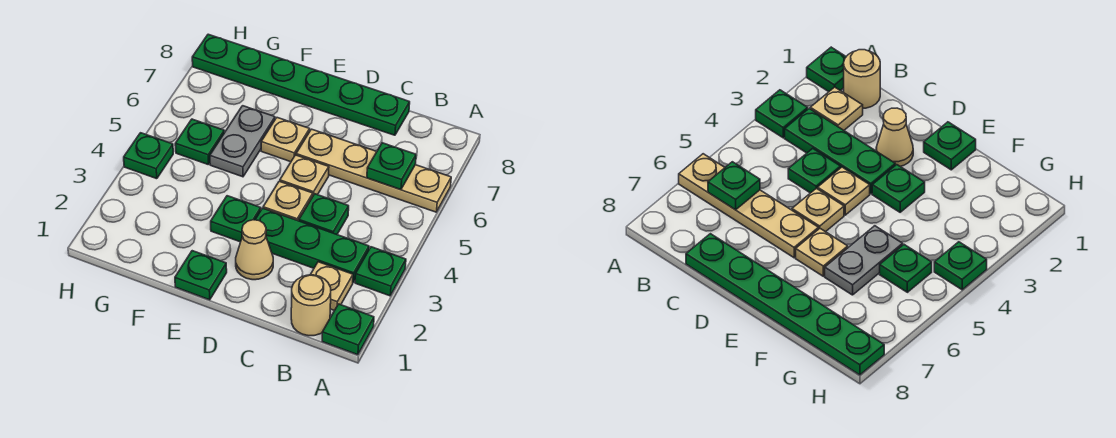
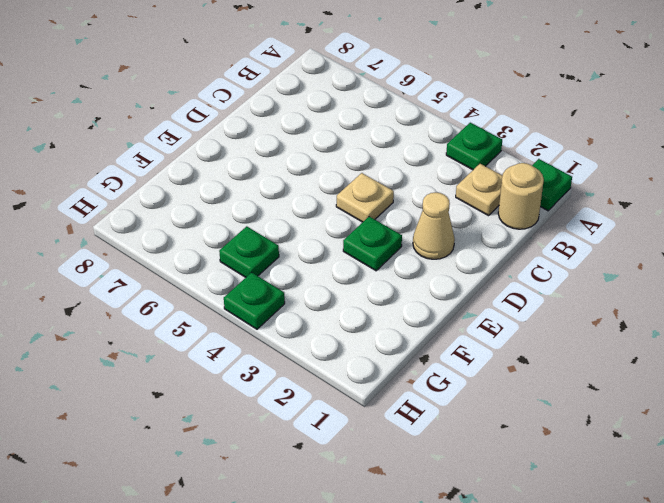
none -> tan plate A6:D6 level 1
none -> green plate B3:D3 level 1
none -> green plate C4 level 1

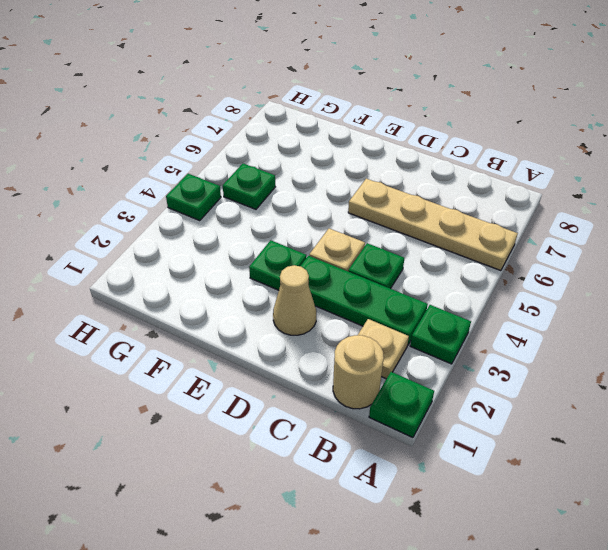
none -> green plate C8:H8 level 1
none -> tan plate D5 level 1
none -> green plate E1 level 1

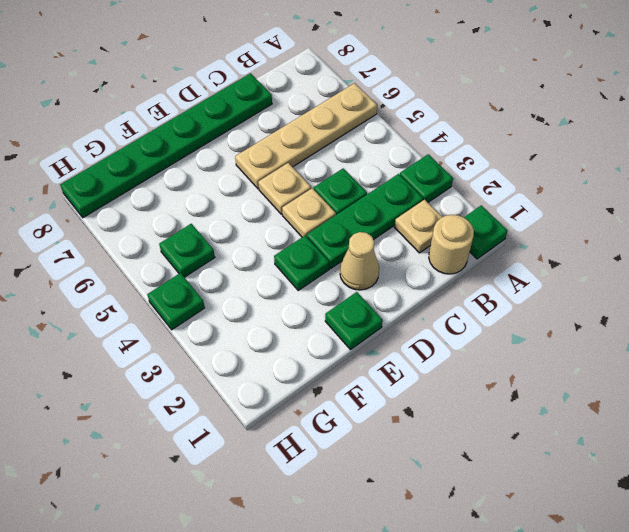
none -> tan plate E6 level 1
none -> grey plate F5:F6 level 1
none -> green plate B6 level 2

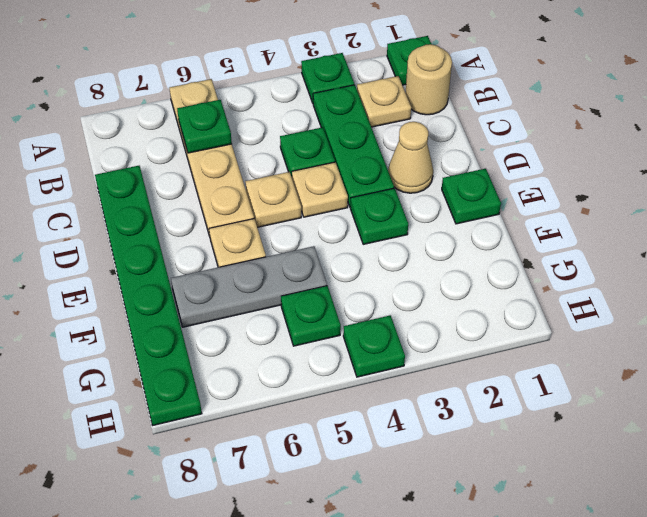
grey plate F5:F7 level 1 -> grey plate F5:F6 level 1

